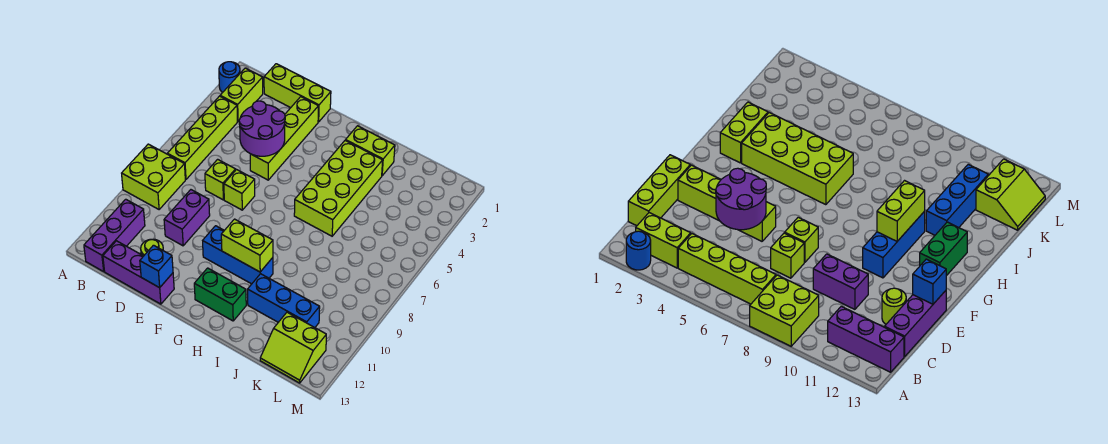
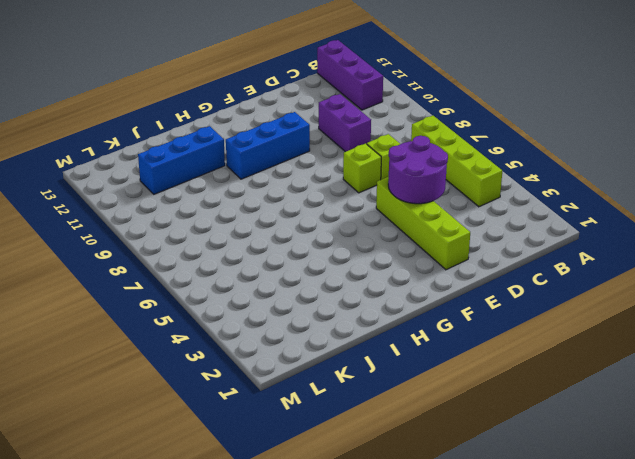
none -> blue round brick A2 level 1
none -> lime brick A8:B9 level 1
none -> lime brick B2:B3 level 1

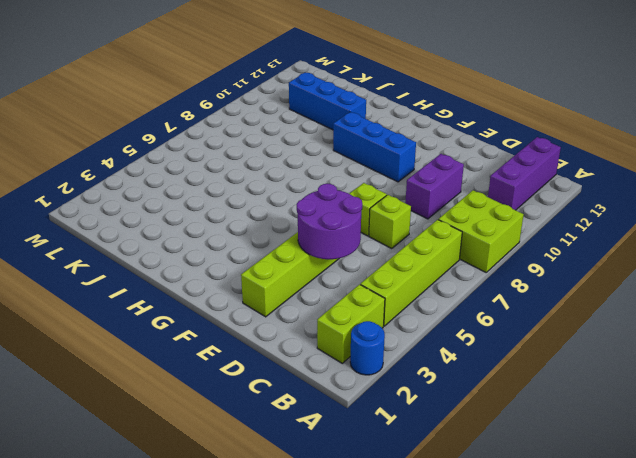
none -> lime brick C1:E1 level 1
none -> purple brick C13:E13 level 1
none -> lime round brick D12 level 1

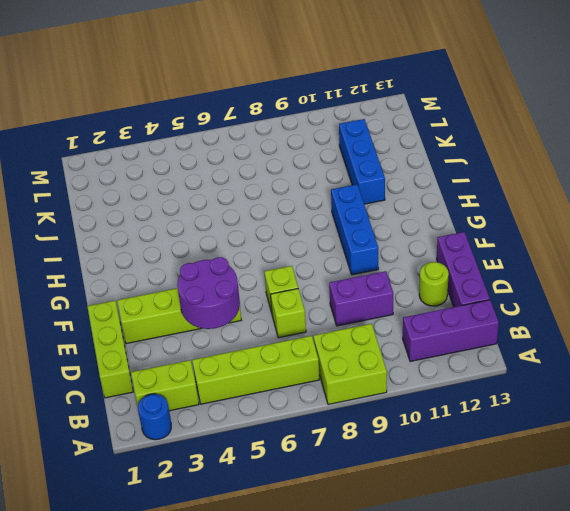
none -> green brick G12:H12 level 1
none -> lime brick H2:I2 level 1
none -> lime brick H3:I6 level 1

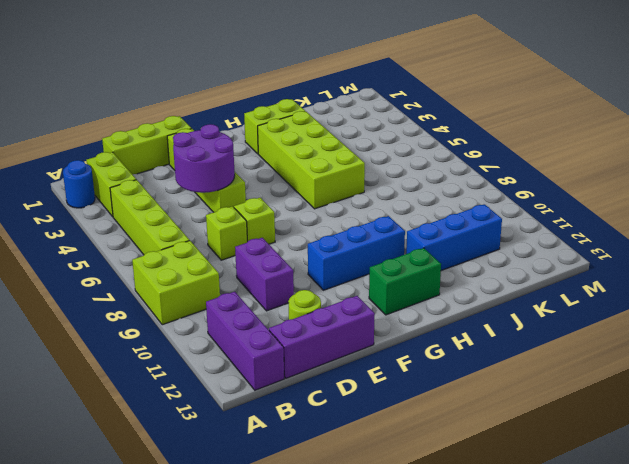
none -> lime slope K12:L13 level 1 top 12
none -> blue brick E13 level 2
none -> lime brick G10:H10 level 2

